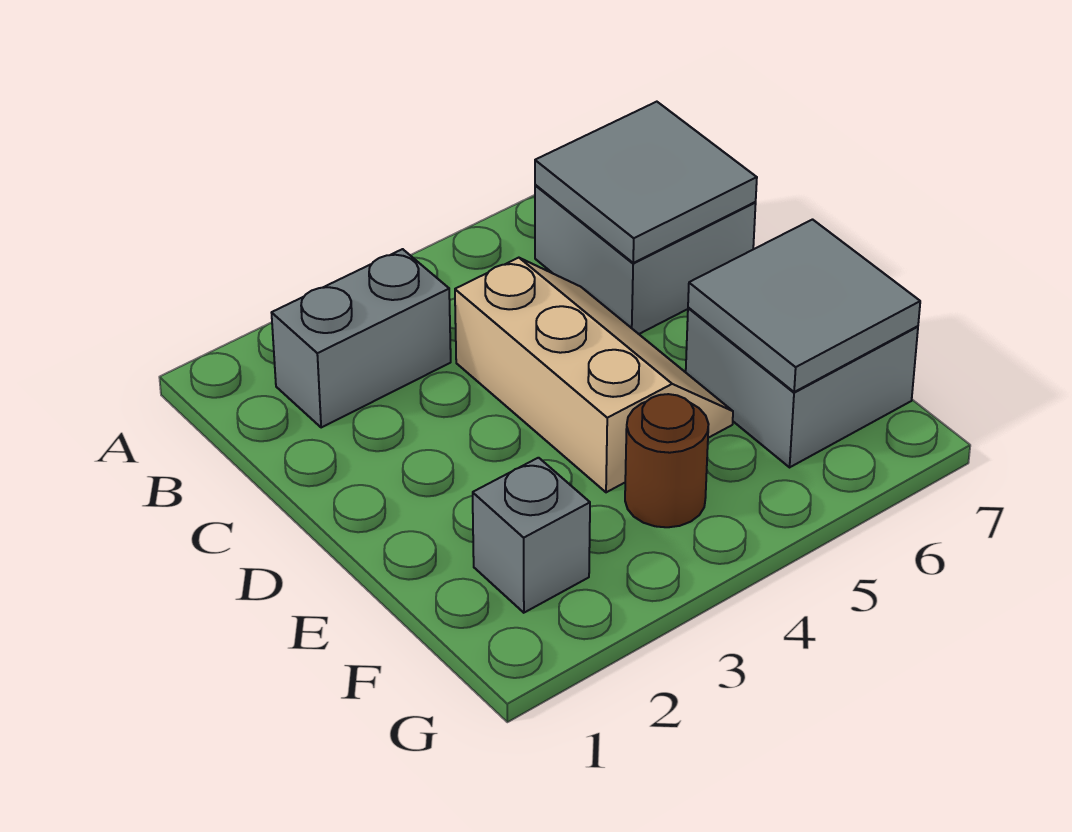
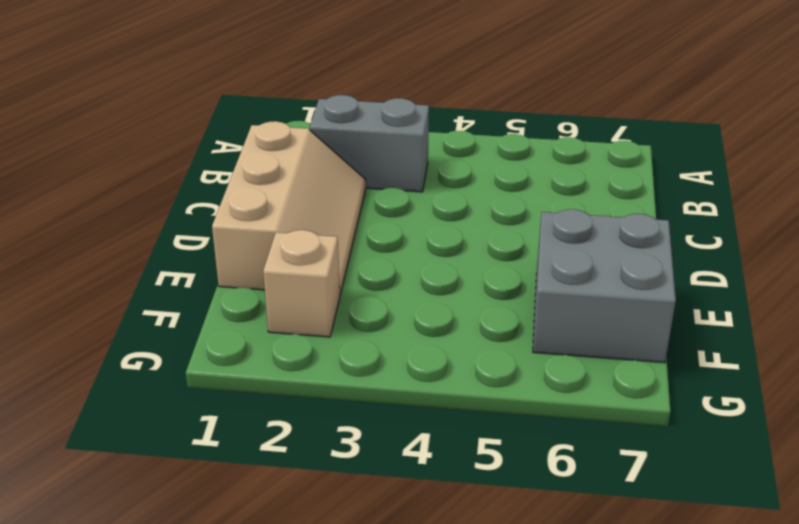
tan slope C1:E2 level 1 top 1 -> tan slope C4:E5 level 1 top 4
tan brick F2 level 1 -> grey brick F2 level 1
none -> grey brick B6:C7 level 1
none -> brown round brick F4 level 1

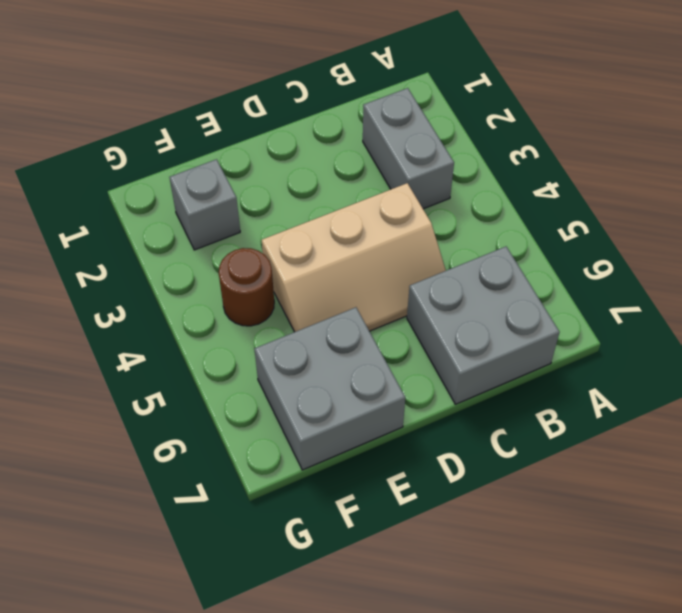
none -> grey tile B6:C7 level 2
none -> grey tile E6:F7 level 2

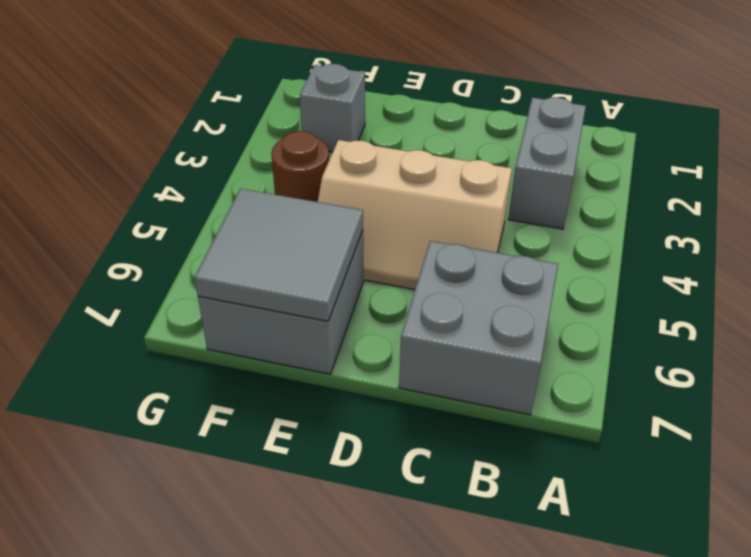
none -> grey tile B6:C7 level 2

